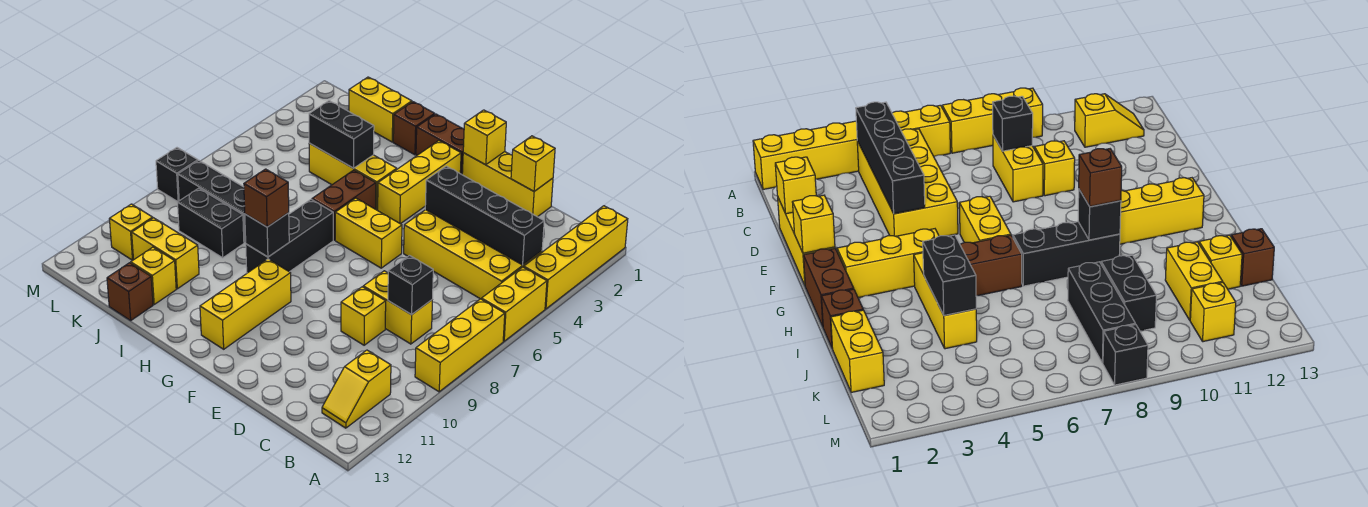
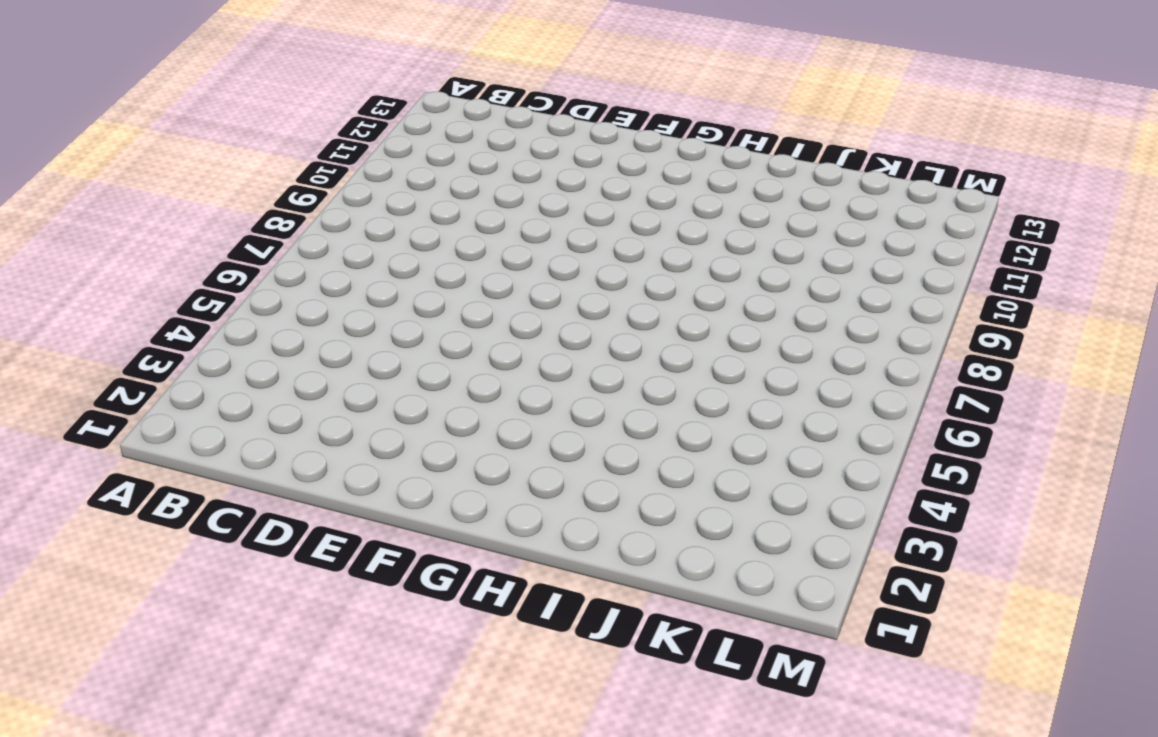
none -> yellow brick A1:A4 level 1
none -> yellow brick A5:A6 level 1
none -> yellow brick A7:A9 level 1
none -> yellow brick B4:E5 level 1

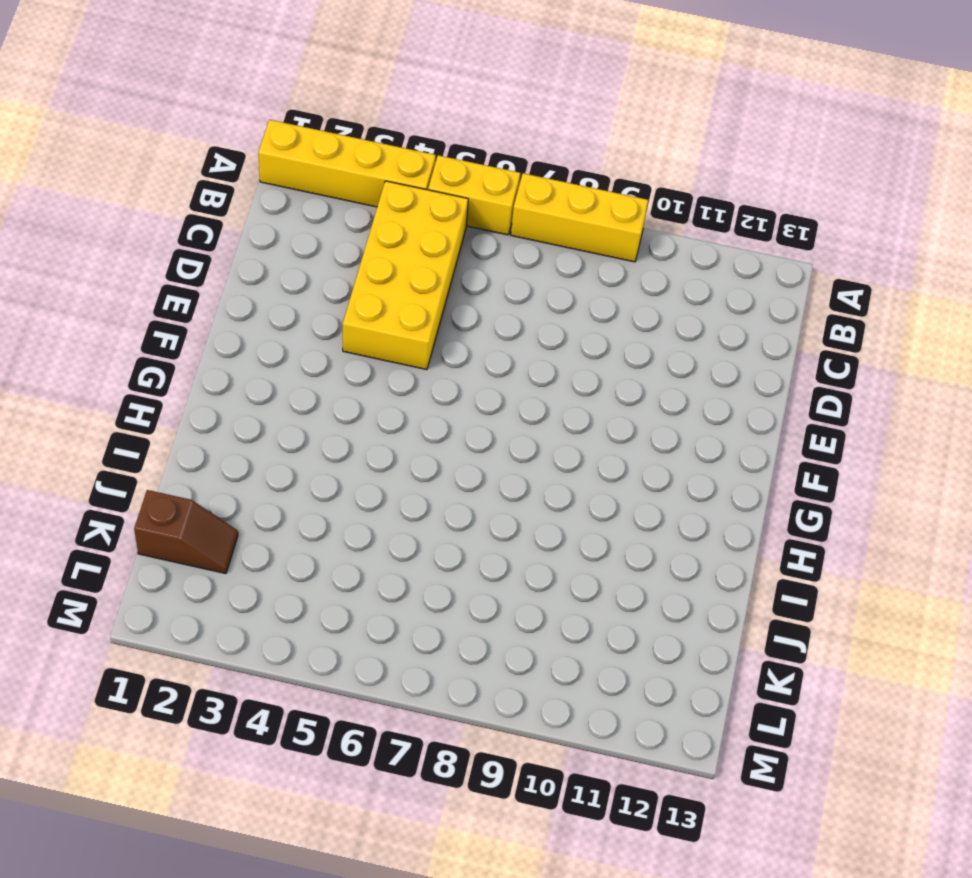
brown slope K1:K2 level 1 top 1 -> yellow brick J1:K1 level 1
none -> yellow slope B11:B12 level 1 top 11
none -> yellow brick C8:D8 level 1
none -> yellow brick D1:F1 level 1
none -> yellow brick D9 level 1

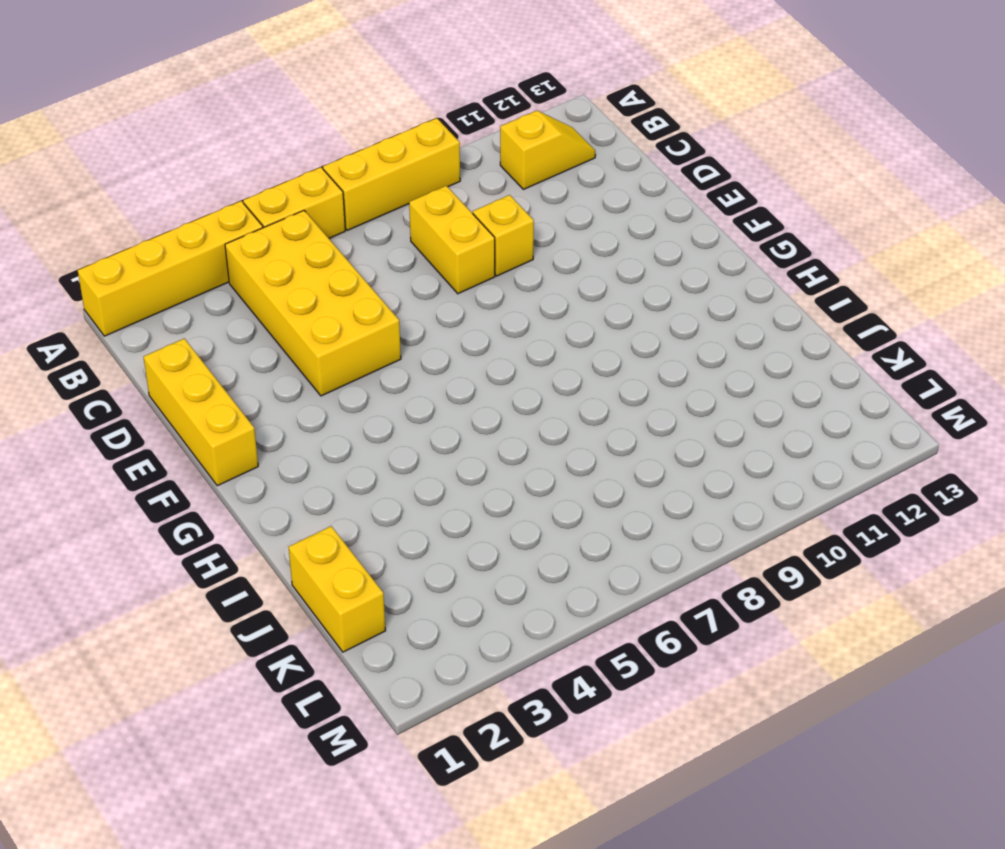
none -> yellow brick F6:G6 level 1
none -> brown brick G1:H1 level 1
none -> yellow brick G2:G4 level 1
none -> yellow brick G10:G12 level 1

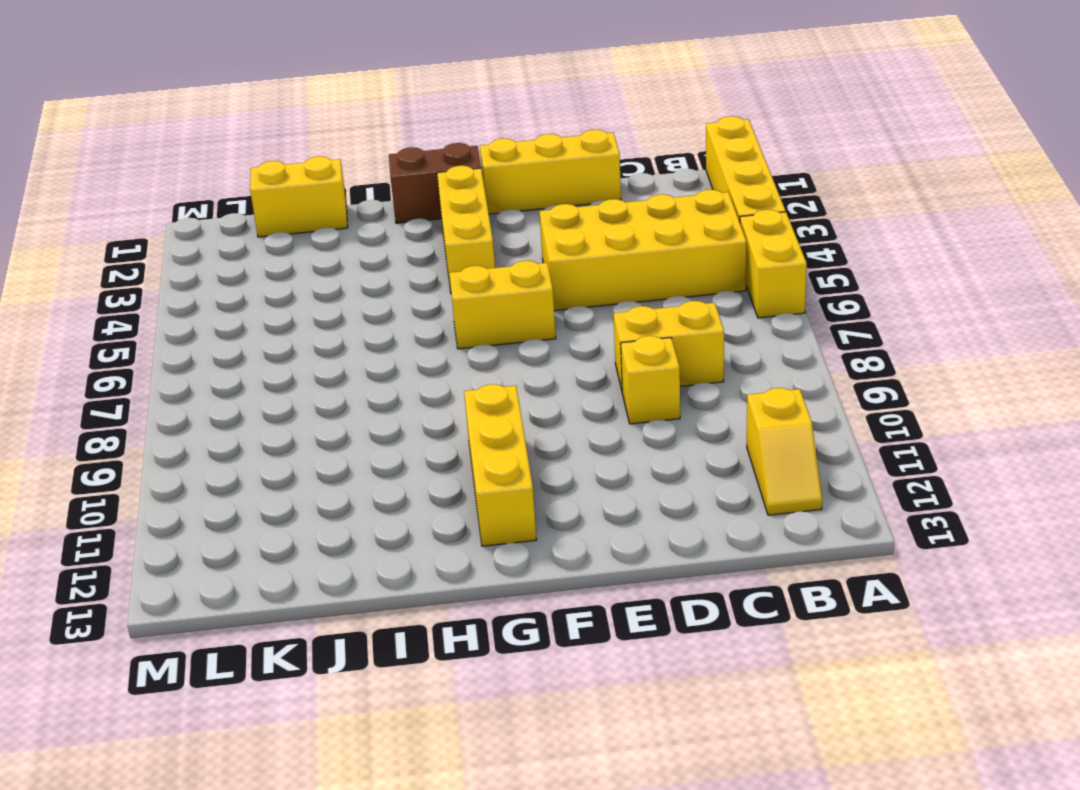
none -> yellow brick A7:A9 level 1
none -> yellow brick H4:J4 level 1
none -> brown brick H5:H6 level 1
none -> black brick H7:H9 level 1

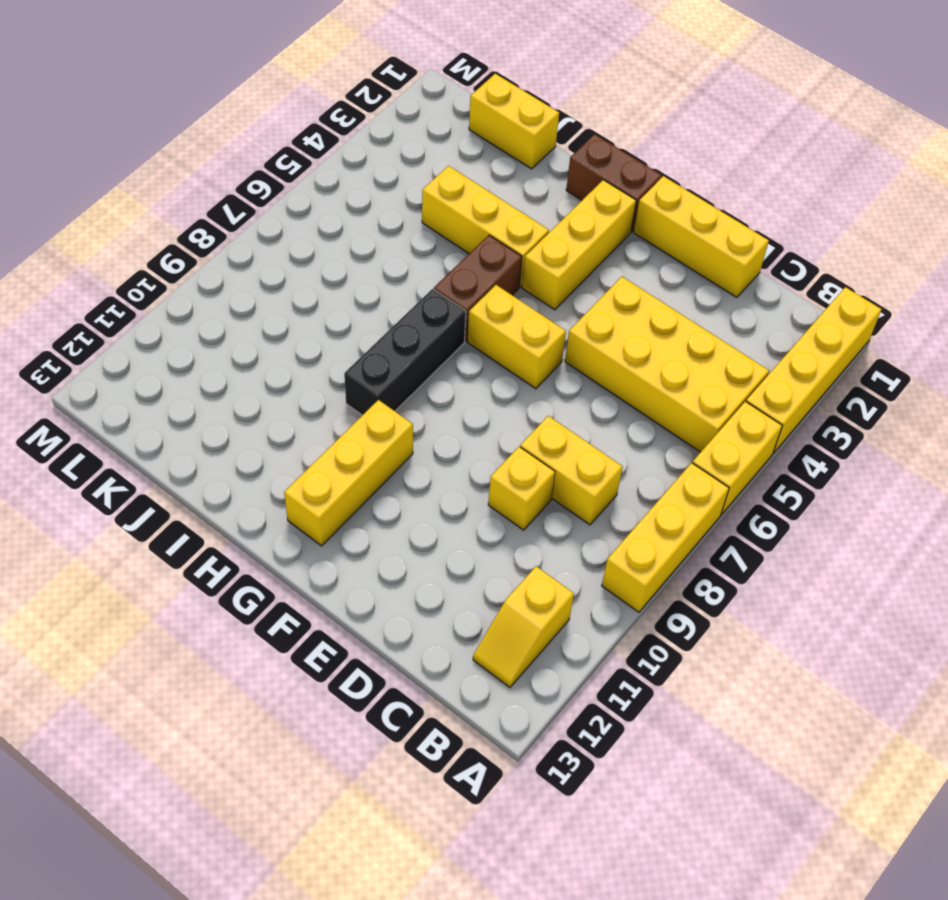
none -> brown brick I1 level 1
none -> black brick J8:L8 level 1
none -> black brick J9:K9 level 1
none -> yellow brick J11:K11 level 1

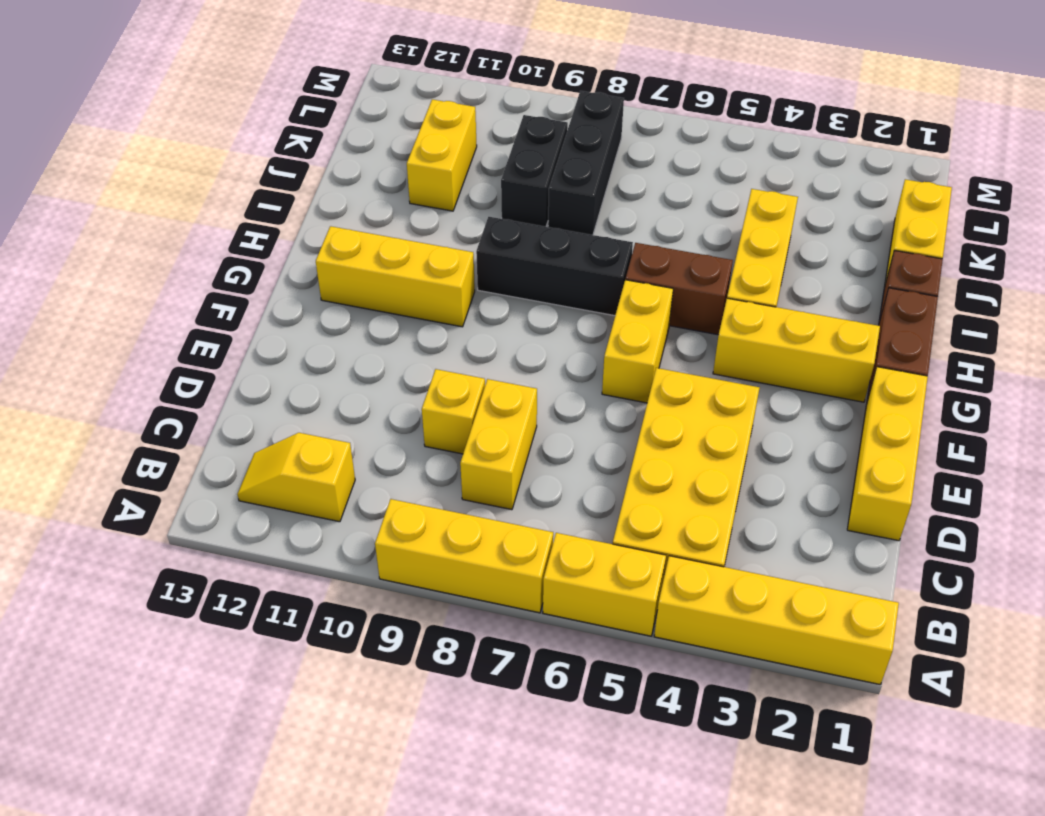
none -> yellow brick J12 level 1
none -> brown brick J13 level 1
none -> yellow brick L11 level 1
none -> black brick M8 level 1

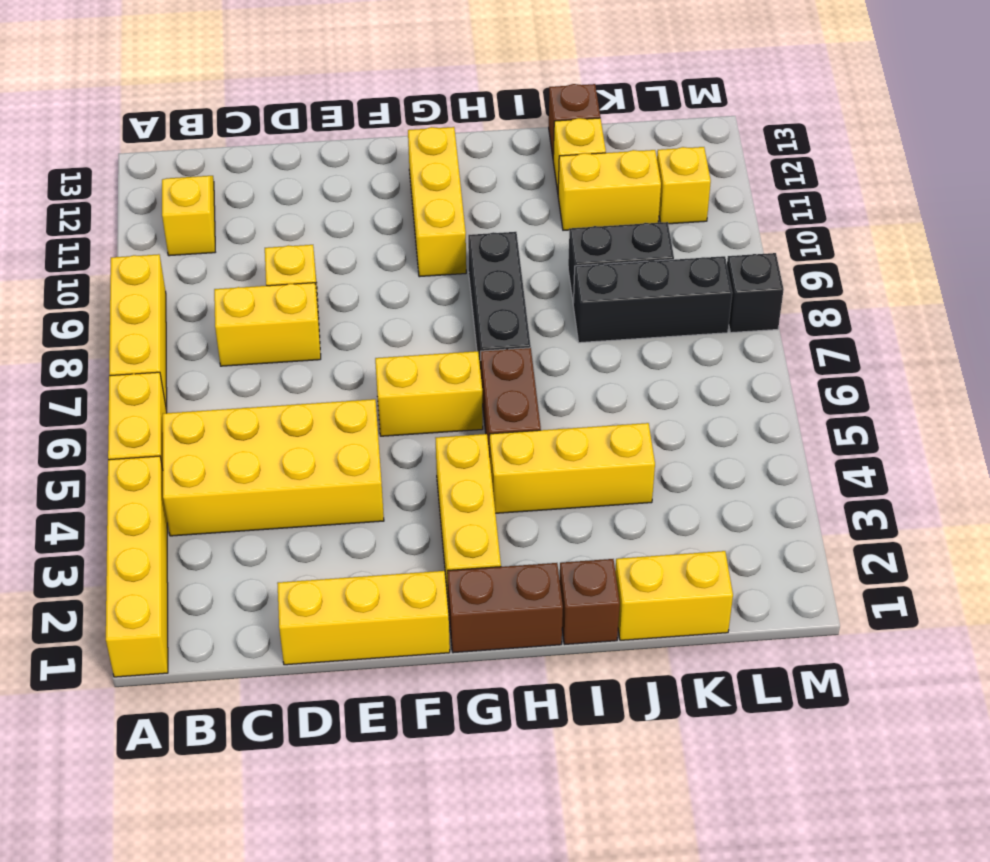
none -> black brick B4:E4 level 2
none -> black brick C8 level 2
none -> yellow brick D1 level 2
none -> yellow brick F1 level 2

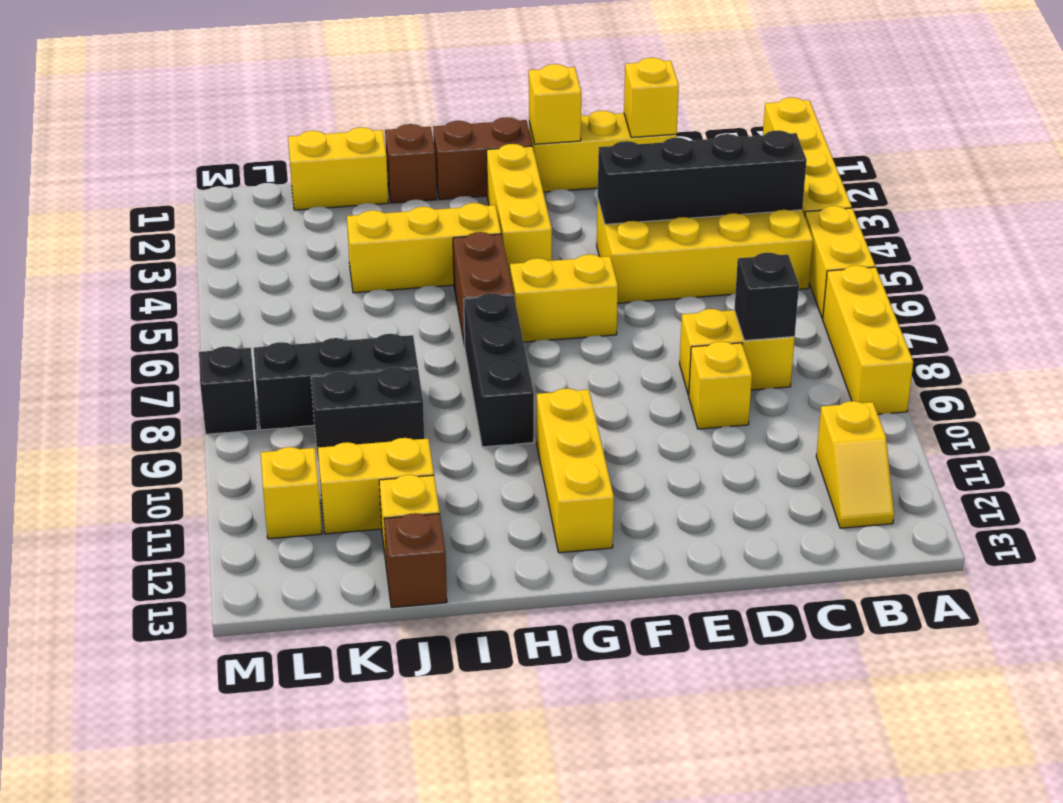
none -> black brick H9 level 2
none -> black brick I4:J4 level 2
none -> brown brick H9 level 3

